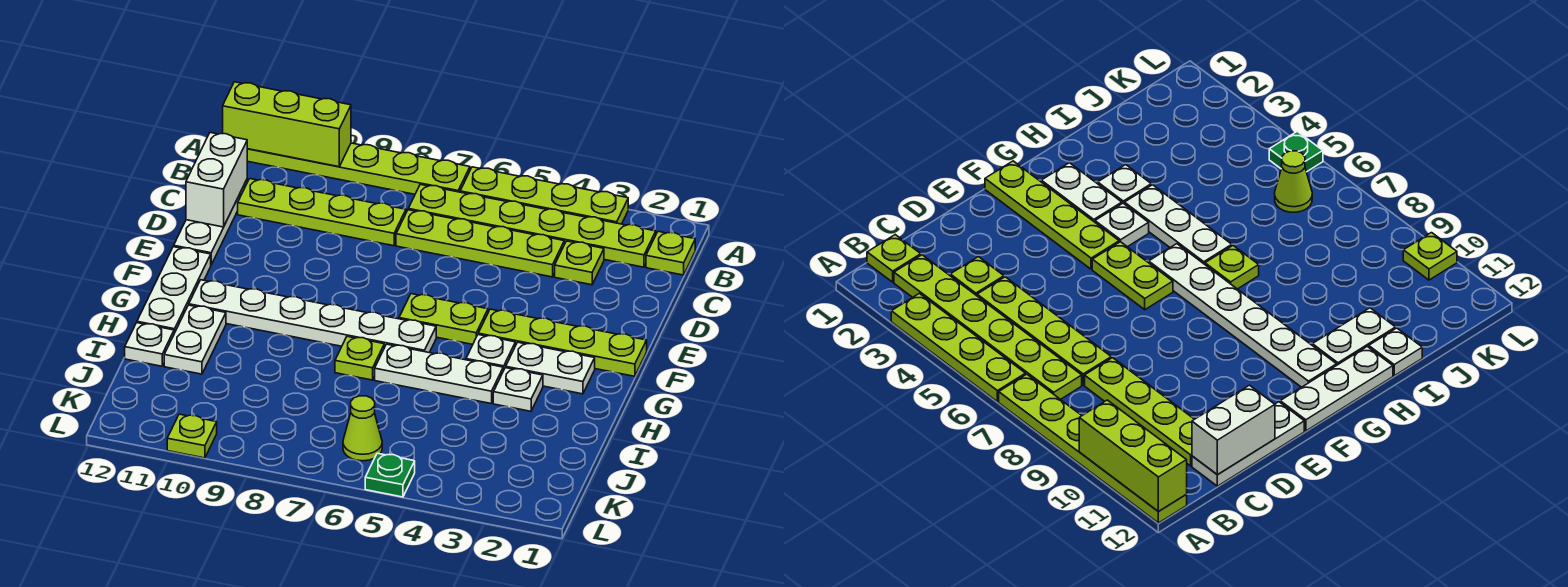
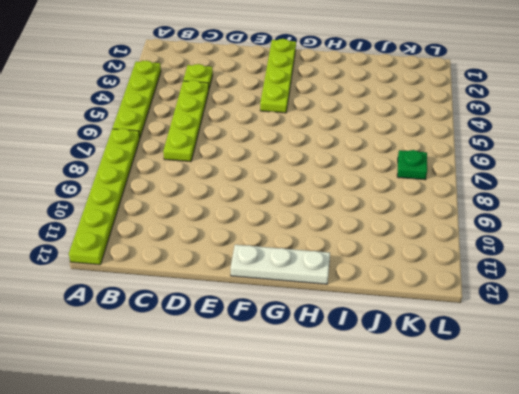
green plate K7 level 1 -> green plate L5 level 1
none -> lime plate B1 level 1
none -> lime plate B2:B7 level 1
none -> lime plate C8:C11 level 1

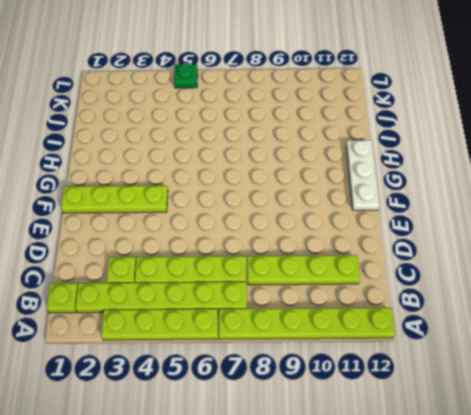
none -> white plate C12:E12 level 1
none -> lime plate F5:F6 level 1
none -> white plate G2:G3 level 1

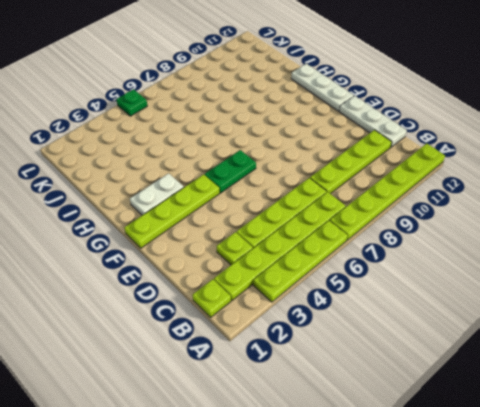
green plate F5:F6 level 1 -> lime plate F5:F6 level 1
none -> white plate G4 level 1
none -> white plate G6:G11 level 1
none -> white plate H3 level 1

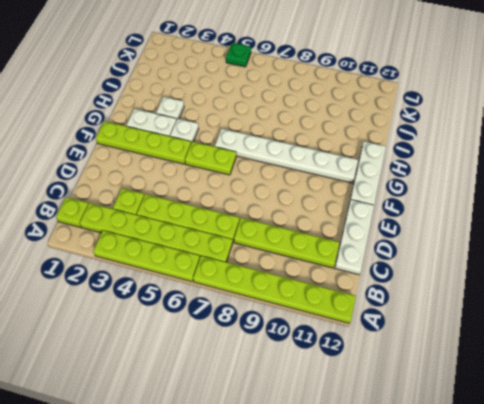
none -> white plate H4:H6 level 1
none -> lime plate H7 level 1
none -> white plate H11:I11 level 1

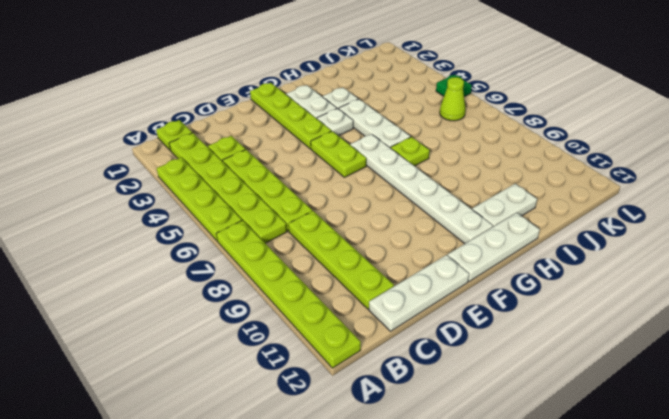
none -> white plate I12 level 1
none -> lime plate L10 level 1
none -> lime brick A10:A12 level 2

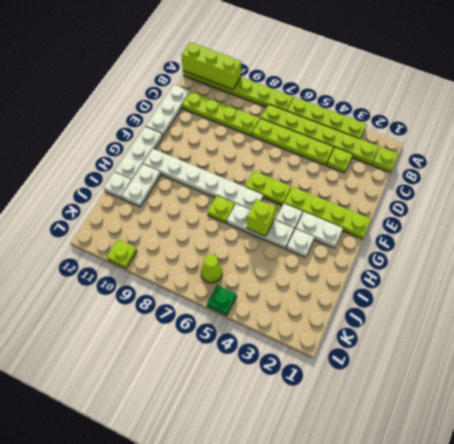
lime brick H5 level 2 -> none
none -> white brick C12:D12 level 2

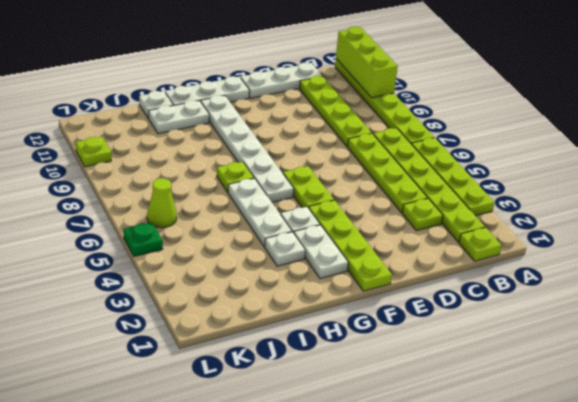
none -> white brick C12:D12 level 2

